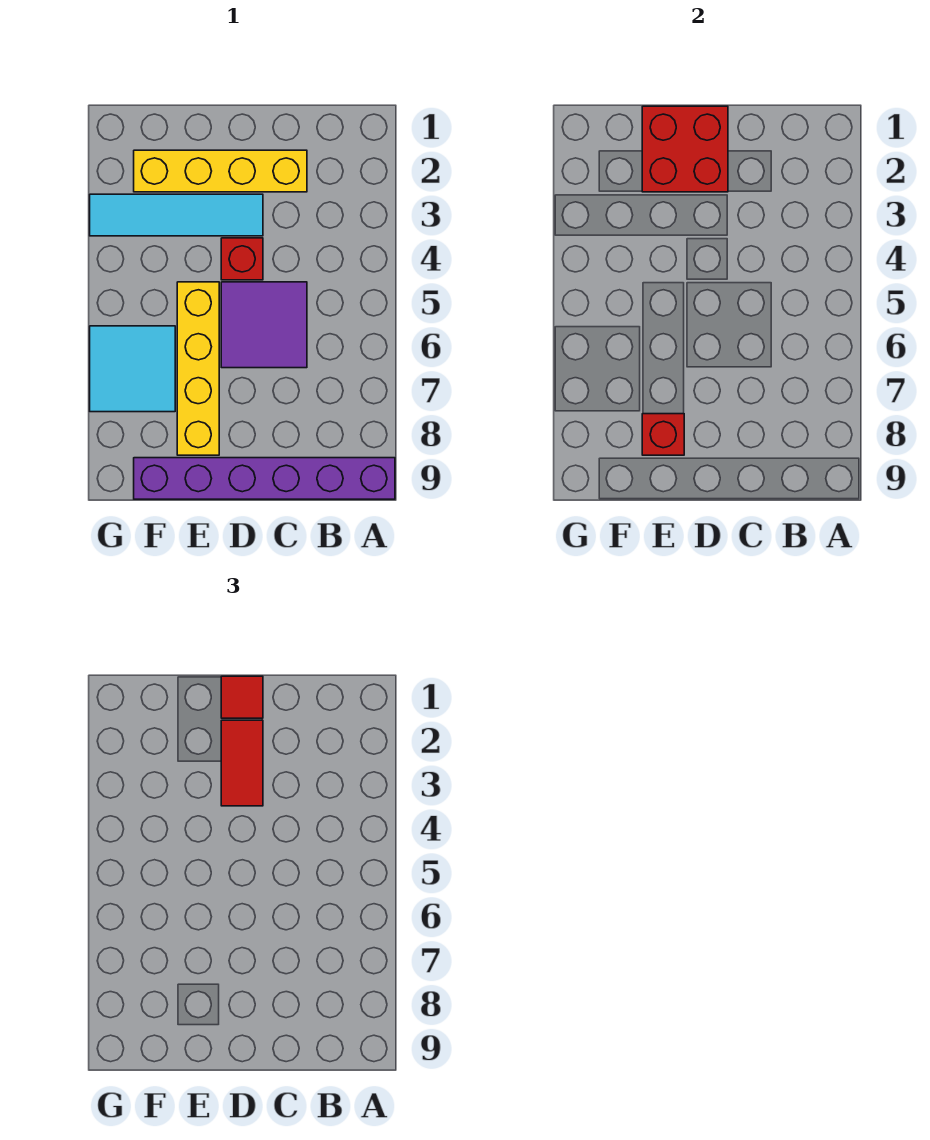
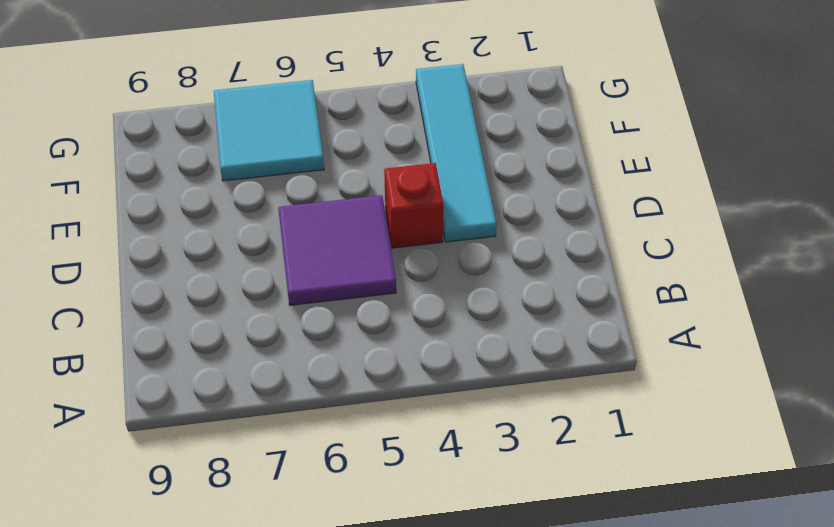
none -> purple brick A9:F9 level 1
none -> yellow brick C2:F2 level 1

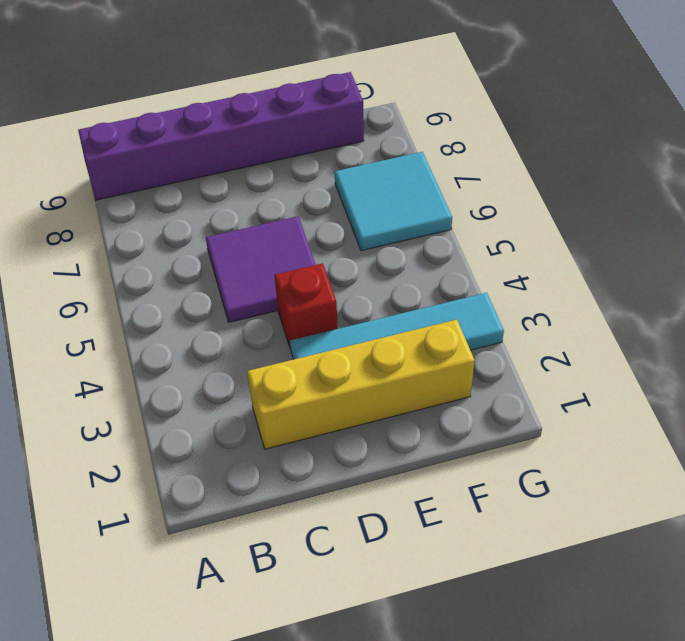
none -> yellow brick E5:E8 level 1
none -> red brick D1:E2 level 2

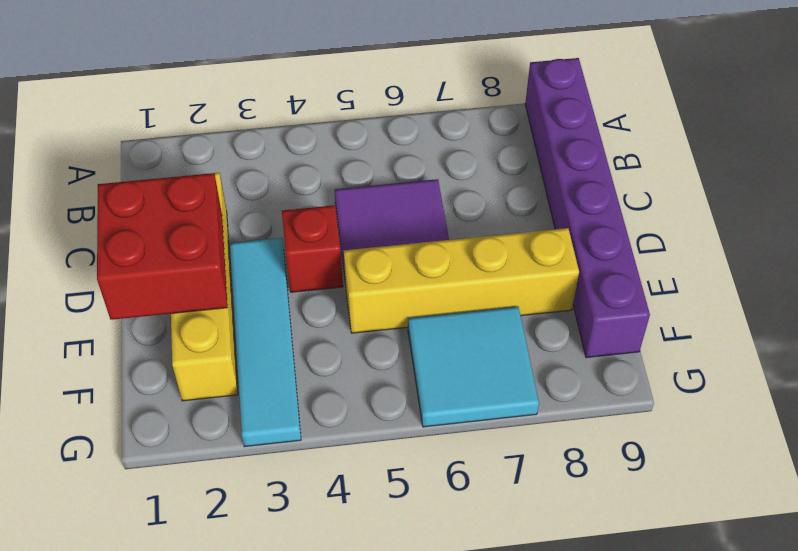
none -> red brick E8 level 2
none -> red tile D1 level 3

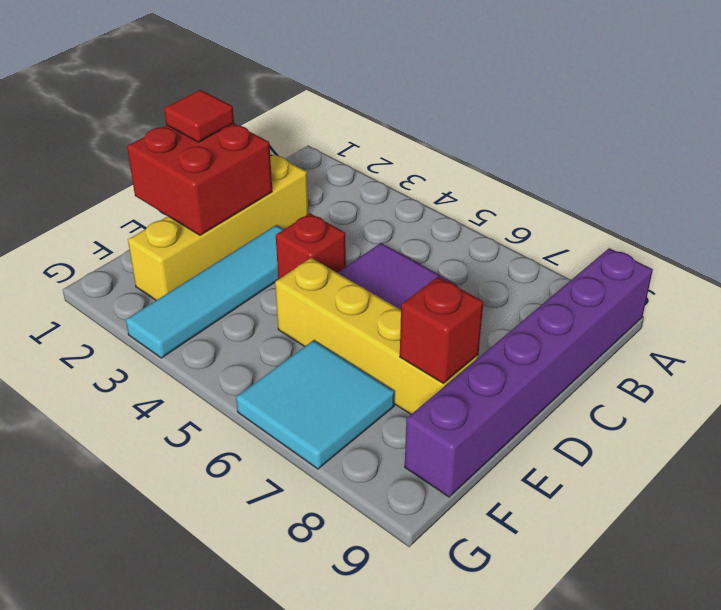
none -> red tile D2:D3 level 3

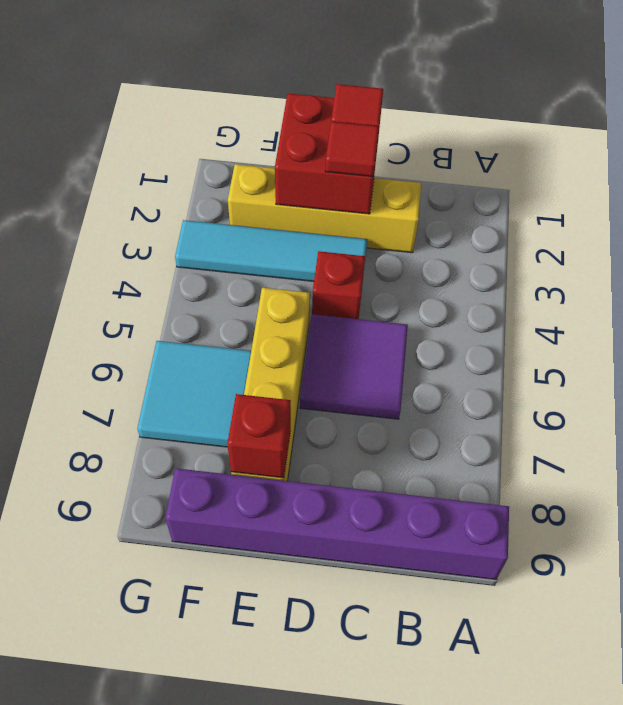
red tile D2 level 3 -> red tile D2:D3 level 3

